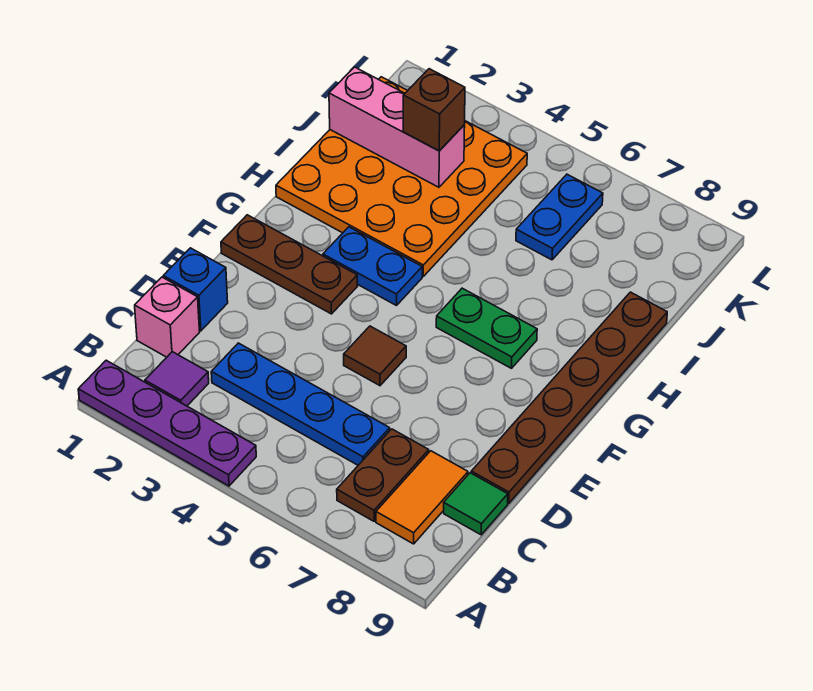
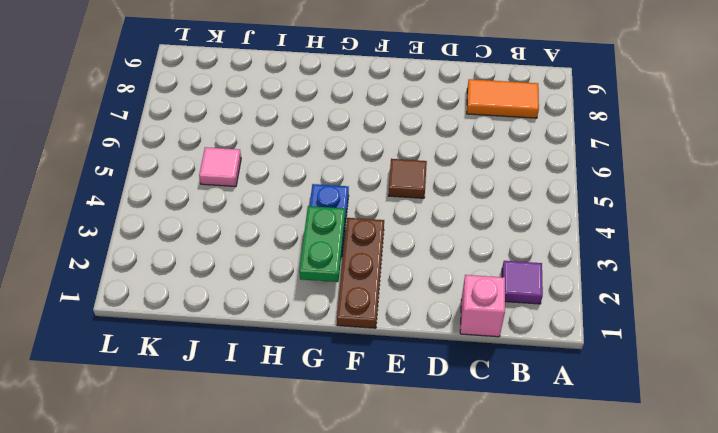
green plate G2:G3 level 2 -> green plate G6:G7 level 1
pink tile J5 level 1 -> none
none -> purple plate A1:A4 level 1
none -> brown plate B7:C7 level 1
none -> blue plate C3:C6 level 1

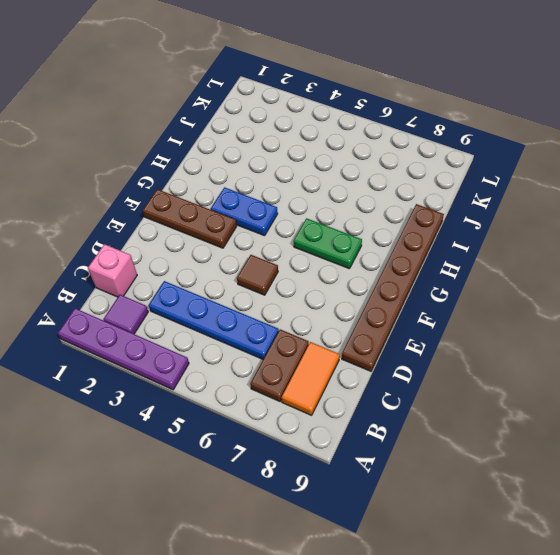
none -> green tile C9 level 1
none -> blue brick D1 level 1
none -> orange plate H1:K4 level 1

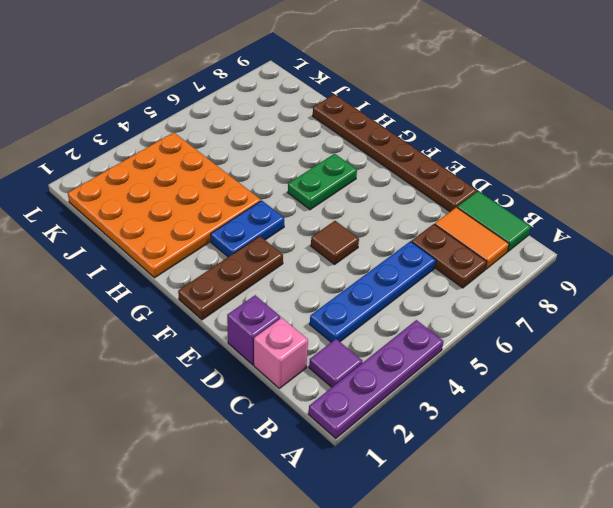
green tile B9:C9 level 1 -> green tile C9 level 1
purple brick D1 level 1 -> blue brick D1 level 1
none -> blue plate J6:K6 level 1
none -> pink brick J1:J3 level 2
none -> brown brick J3 level 3

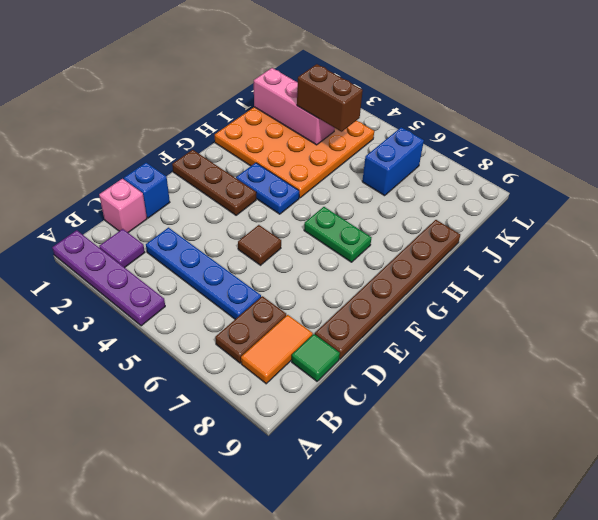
brown brick J3:J4 level 3 -> brown brick J3 level 3
blue brick J6:K6 level 1 -> blue plate J6:K6 level 1

